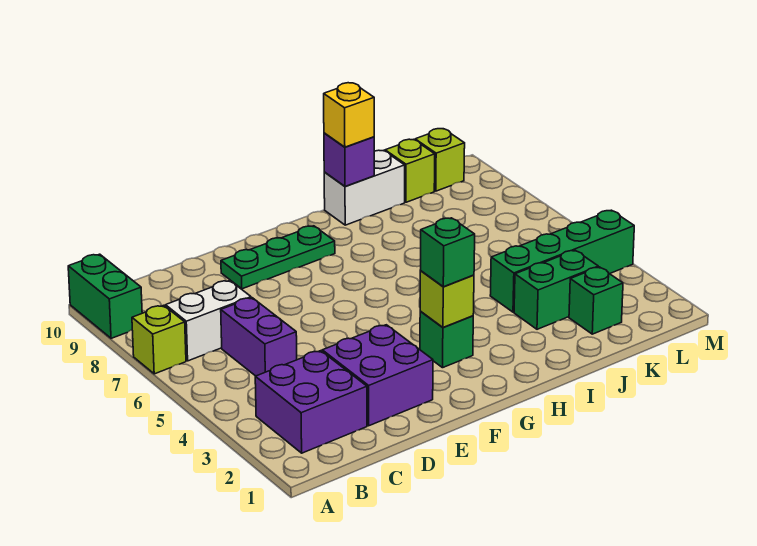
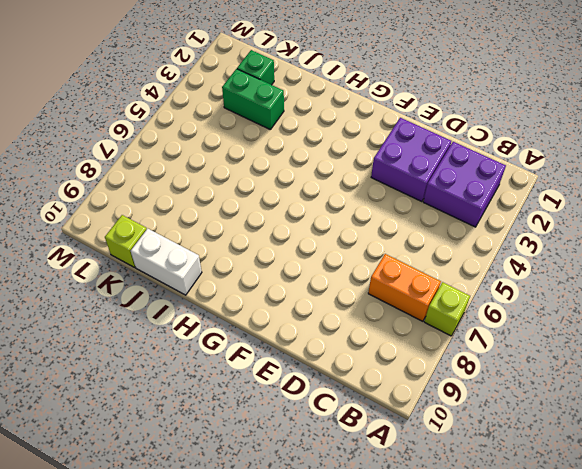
orange brick B7:C7 level 1 -> white brick B7:C7 level 1
none -> green brick A9:A10 level 1
none -> purple brick C5:C6 level 1
none -> green plate E9:G9 level 1

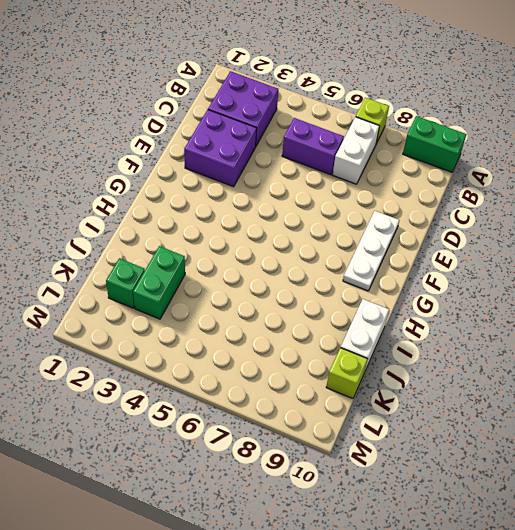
white plate E9:G9 level 1 -> green plate E9:G9 level 1
none -> green brick G3 level 1
none -> green brick J4:M4 level 1
none -> lime brick L10 level 1

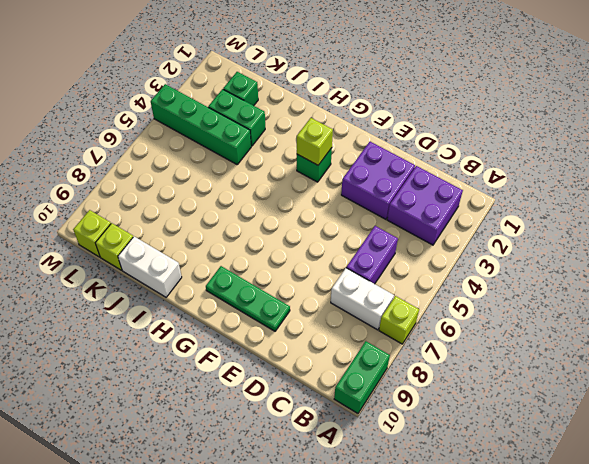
none -> purple brick I10 level 2
none -> green brick G3 level 3
none -> yellow brick I10 level 3

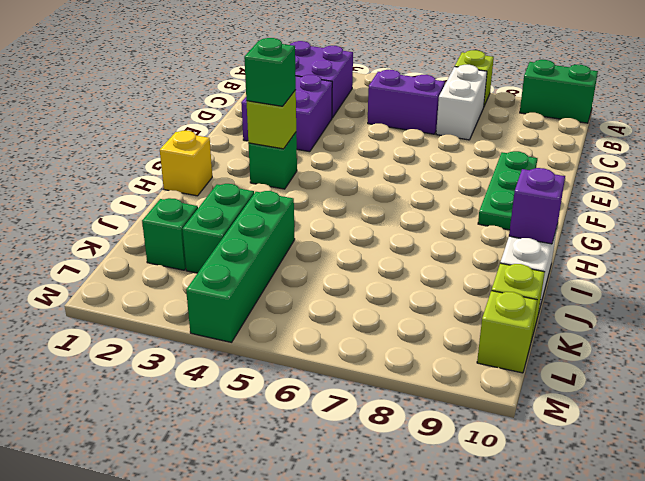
yellow brick H1 level 1 -> yellow brick I10 level 3

